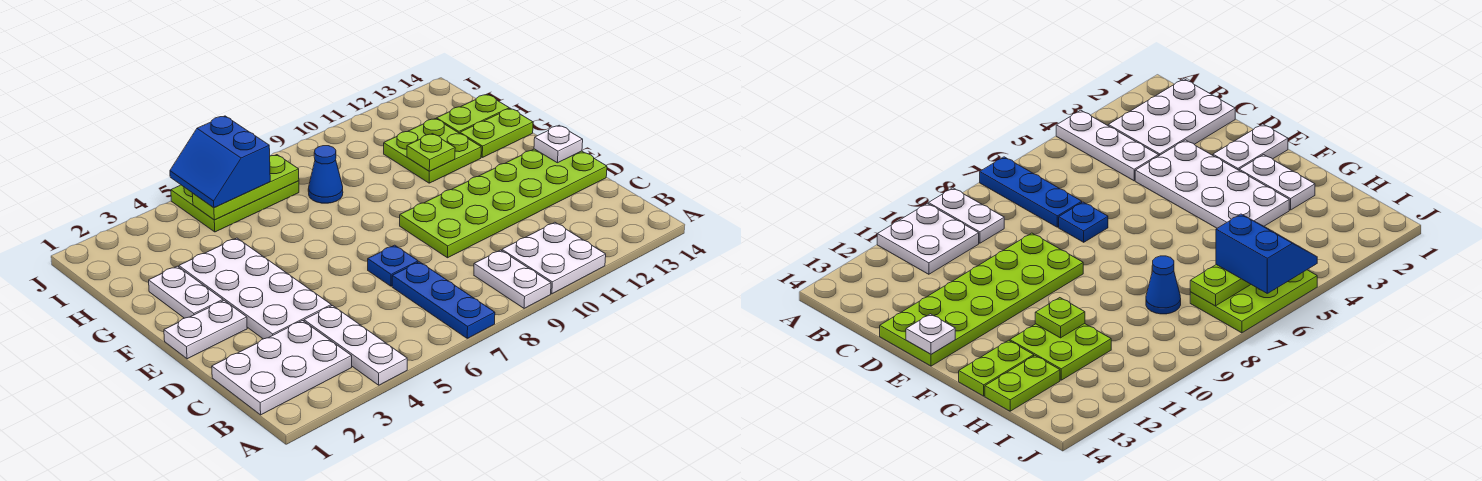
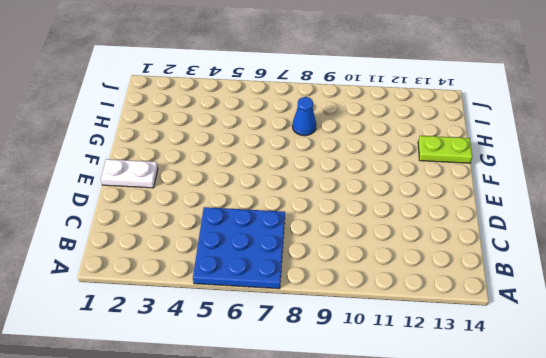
blue plate A5:C7 level 1 -> blue plate A7:C7 level 1
none -> white plate A4:C4 level 1
none -> white plate A9:B9 level 1
none -> white plate A10:B11 level 1

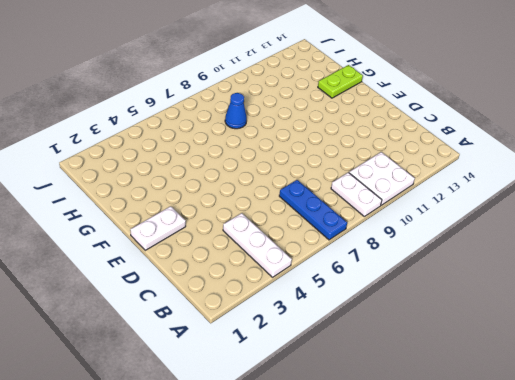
none -> white plate B1:C3 level 1
none -> white plate D3:G4 level 1
none -> blue plate D7 level 1

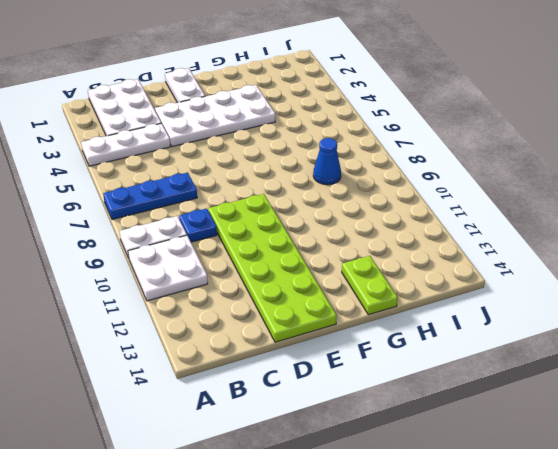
blue plate C9 level 1 -> blue plate D7 level 1
none -> white plate F2:G2 level 1
none -> lime plate G11:H12 level 1
none -> lime plate H13:H14 level 1

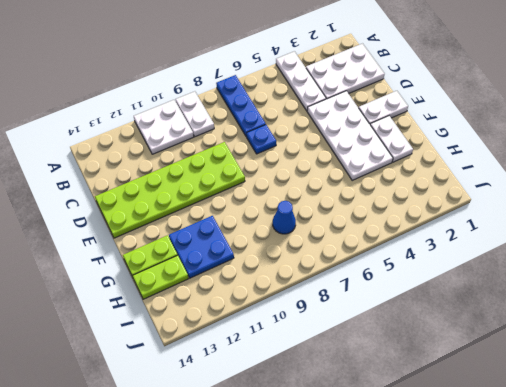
blue plate G11:H12 level 1 -> lime plate G11:H12 level 1
none -> lime plate I5:J7 level 1
none -> white plate E14 level 2
none -> lime plate G11 level 2

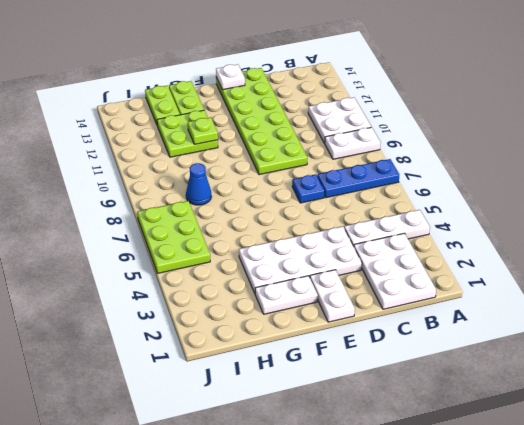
none -> lime plate I5:I7 level 2
none -> blue slope I5:J6 level 3 top 6

